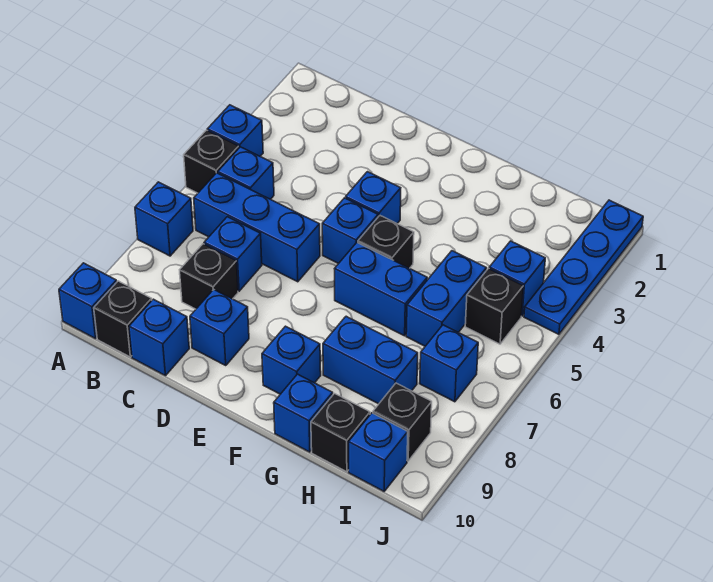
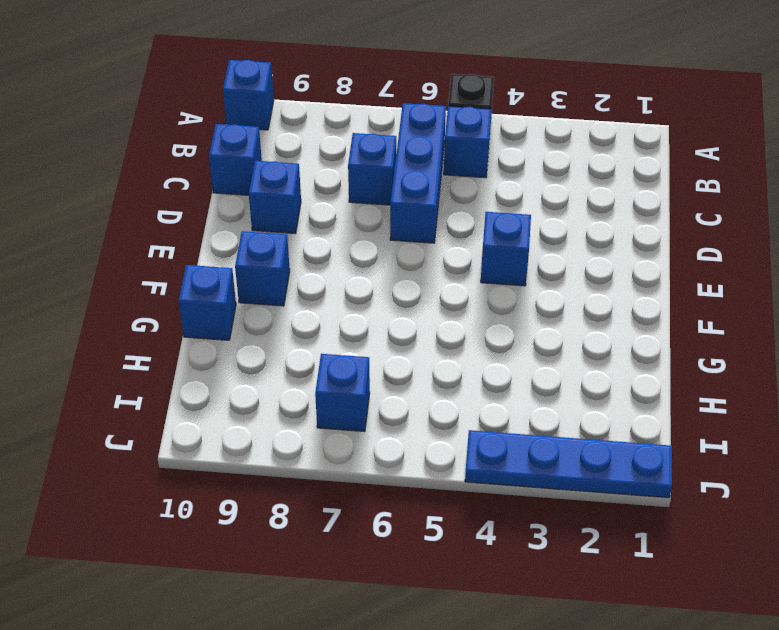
none -> blue brick A4 level 1
none -> blue brick A7 level 1
none -> black brick B10 level 1

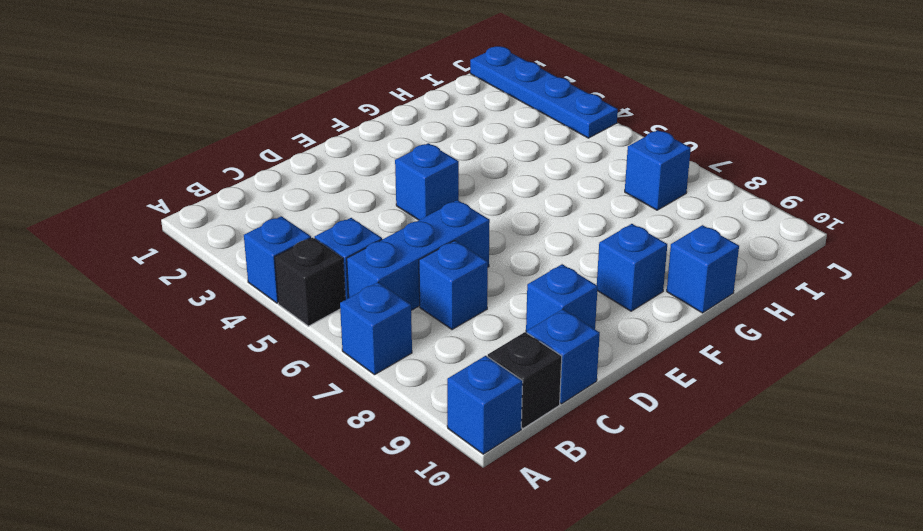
none -> black brick C8 level 1
none -> blue brick E5 level 1
none -> black brick F5 level 1

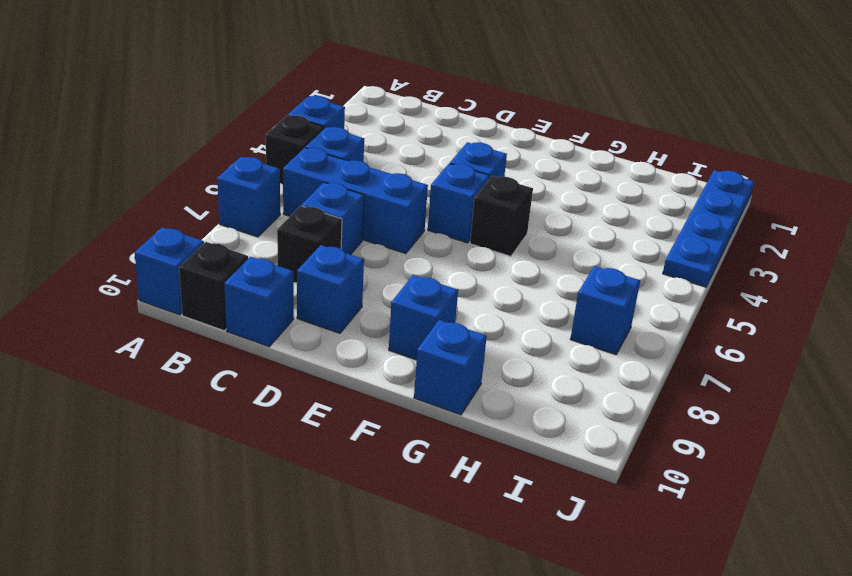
none -> blue brick F6:G6 level 1
none -> blue brick G8:H8 level 1
none -> blue brick H5:H6 level 1

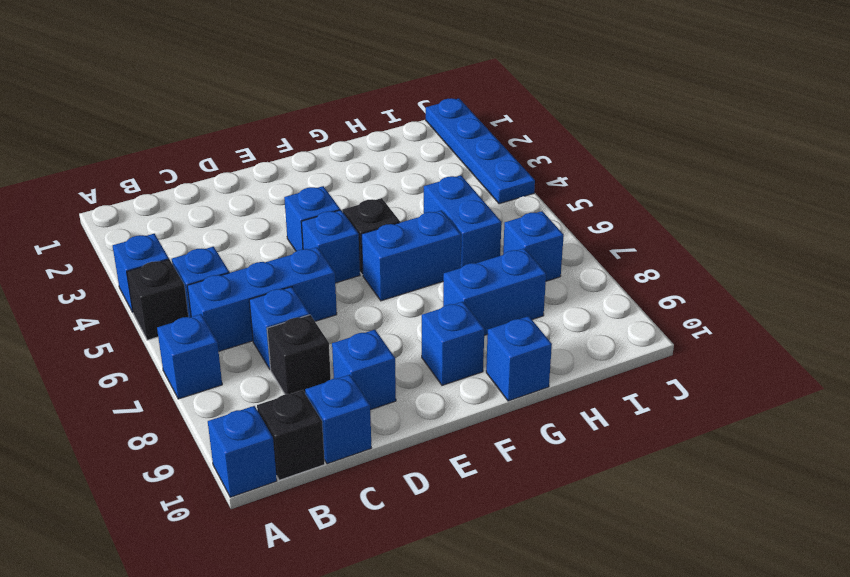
none -> black brick H10 level 1
none -> blue brick I4 level 1
none -> black brick I5 level 1

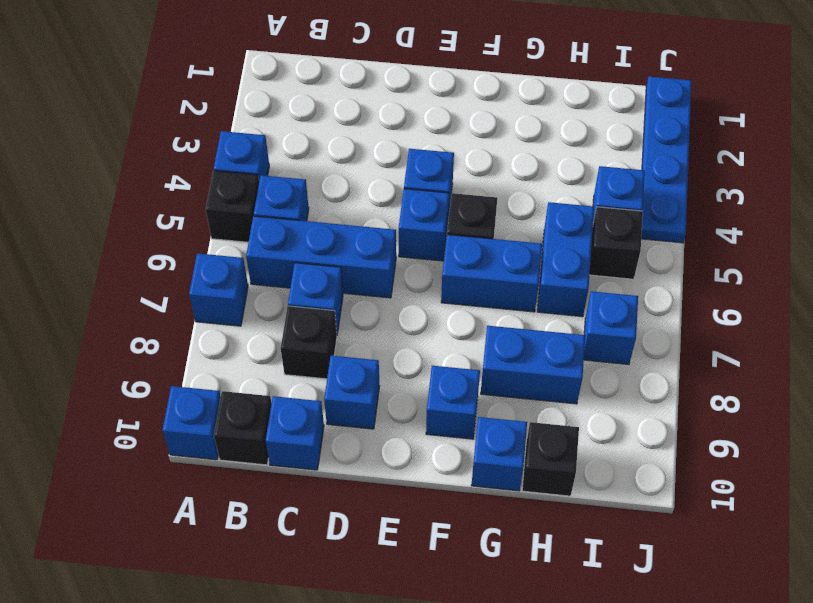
none -> black brick I9 level 1
none -> blue brick I10 level 1

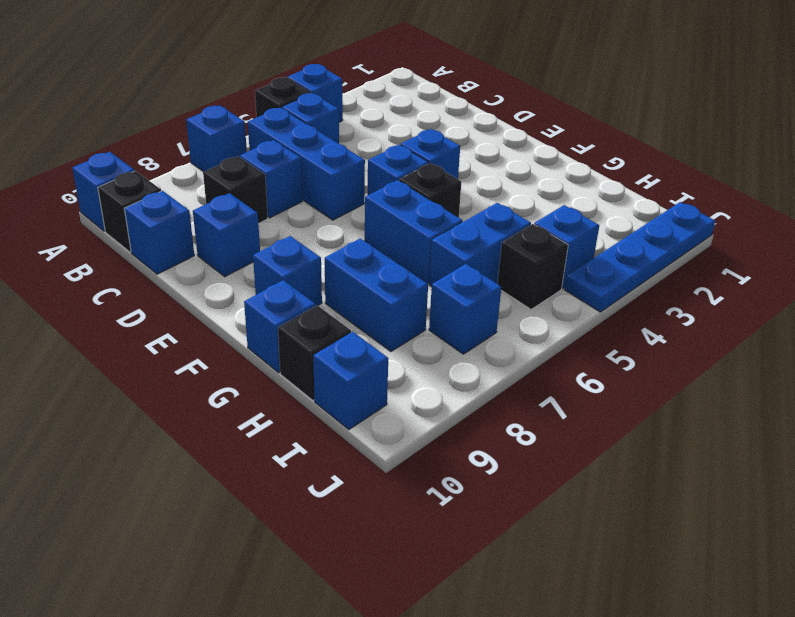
none -> black brick I9 level 1

